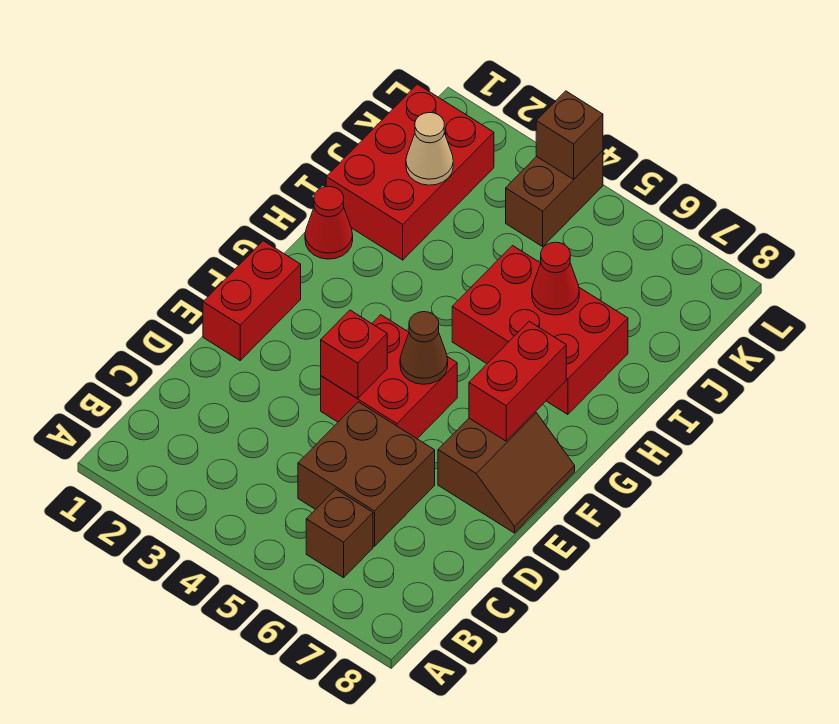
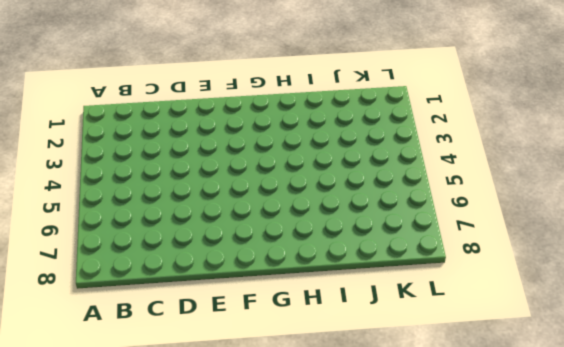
none -> brown brick B6 level 1
none -> brown brick C5:D6 level 1
none -> red brick E1:F1 level 1

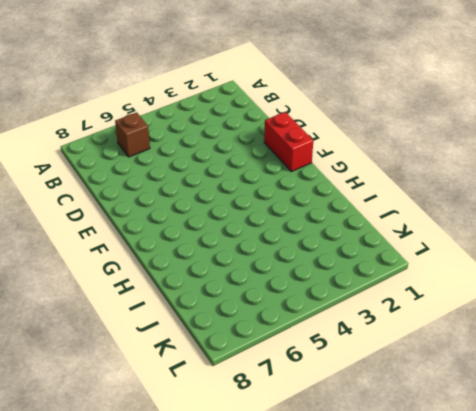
none -> brown brick C5:D6 level 1
none -> red brick E4:F5 level 1
none -> brown slope E7:F8 level 1 top 7

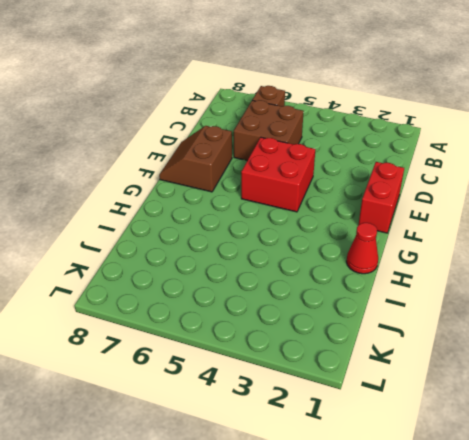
none -> red brick H5:I7 level 1
none -> red brick I1:K2 level 1
none -> brown brick K4:L4 level 1

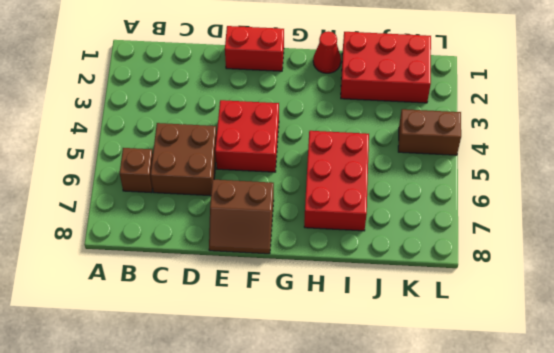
none -> red brick E4 level 2
none -> brown cone F5 level 2
none -> red brick F7:G7 level 2

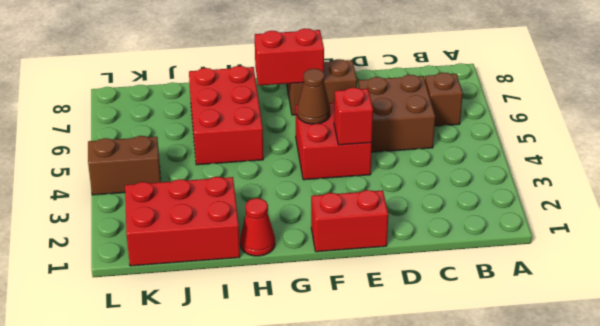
none -> red cone I6 level 2
none -> tan cone J2 level 2
none -> brown brick L4 level 2

